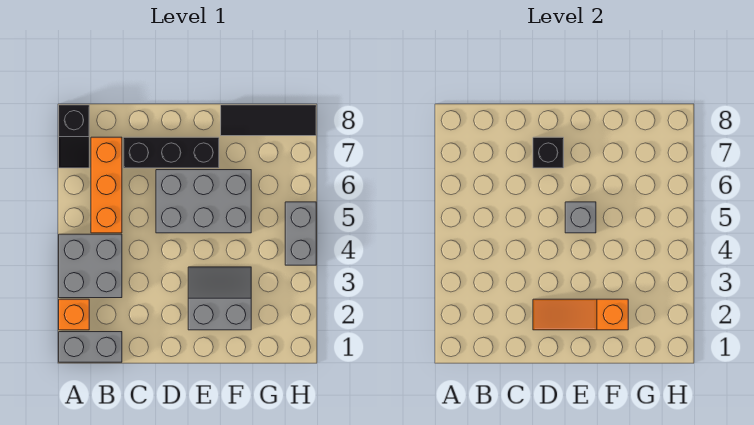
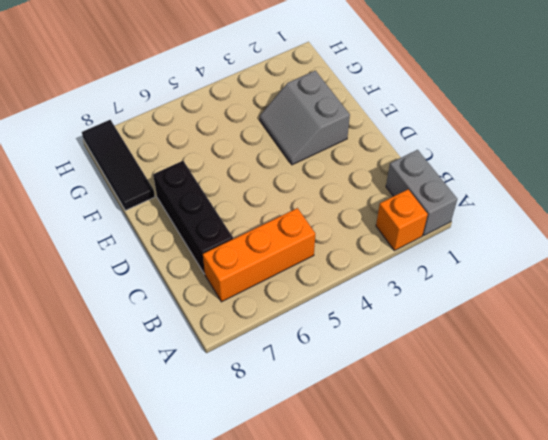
none -> grey brick A3:B4 level 1
none -> black slope A7:A8 level 1 top 8
none -> grey brick D5:F6 level 1

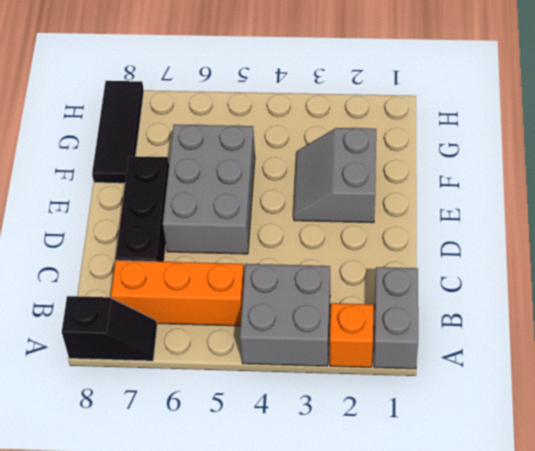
none -> grey brick H4:H5 level 1
none -> orange slope D2:F2 level 2 top F
none -> black brick D7 level 2

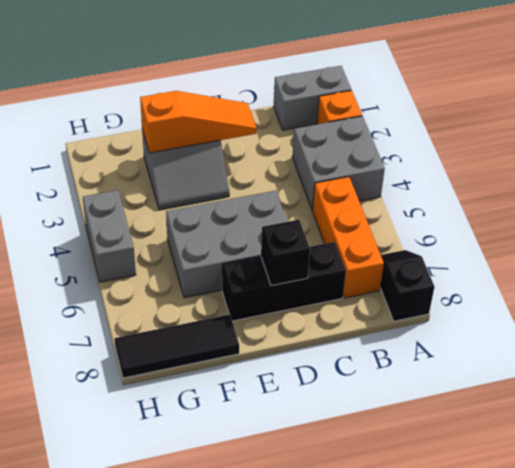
none -> grey brick E5 level 2

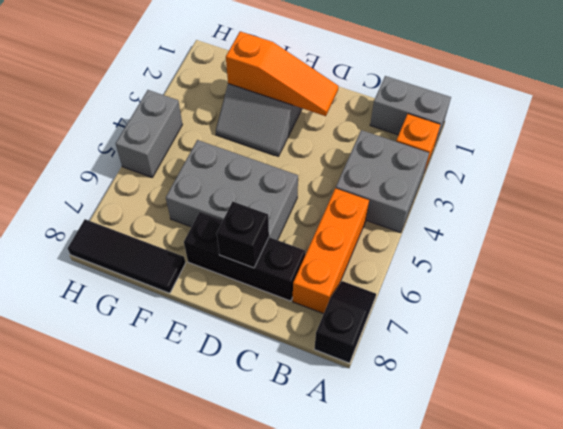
none -> grey brick E5 level 2

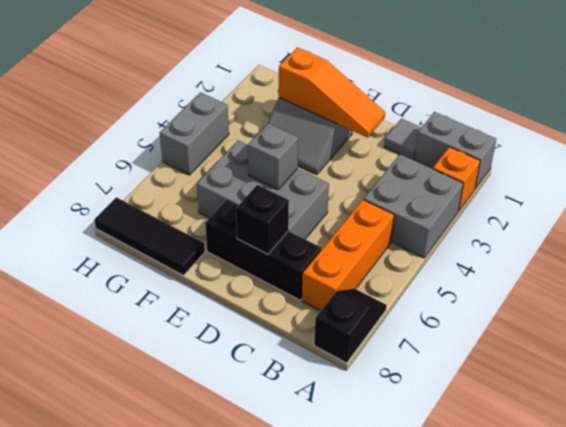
grey tile C1 level 1 -> none

